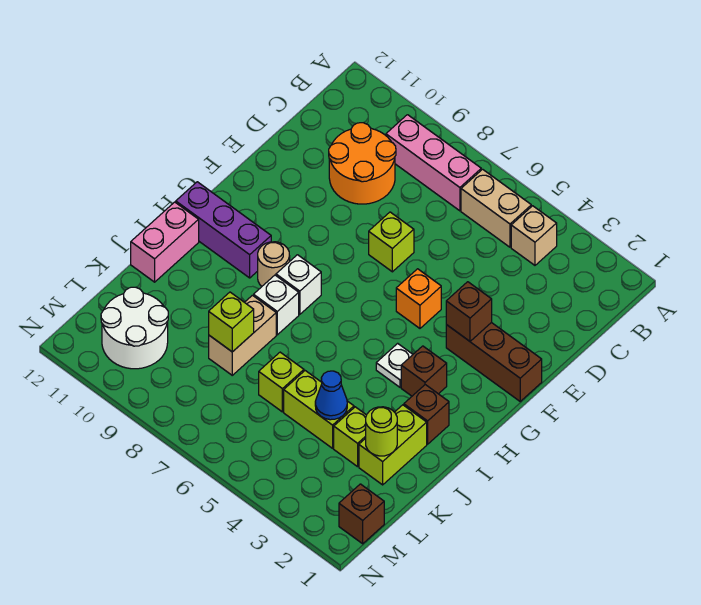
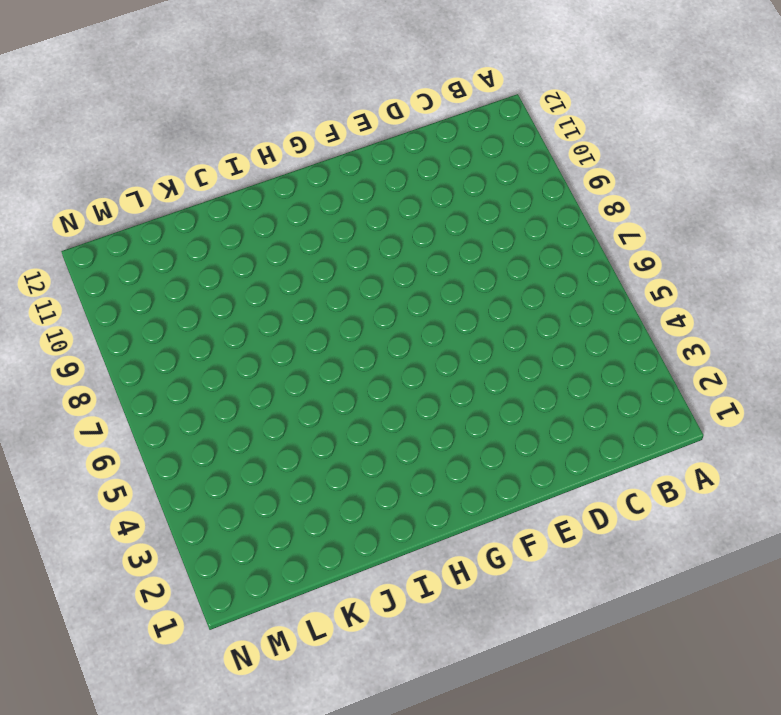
none -> tan brick B4 level 1
none -> tan brick B5:B6 level 1
none -> pink brick B7:B9 level 1

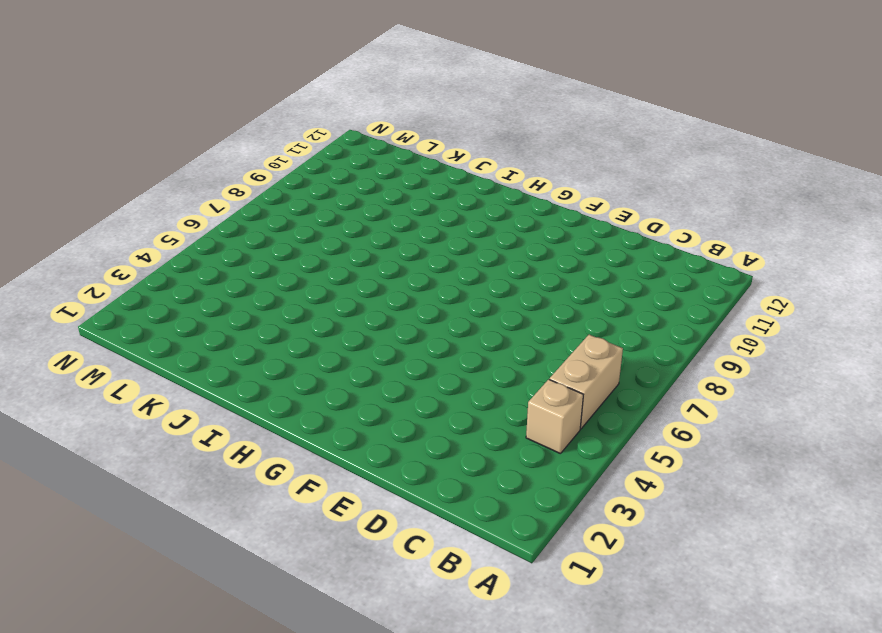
none -> pink brick B7:B9 level 1
none -> orange round brick C9:D10 level 1
none -> lime brick E7 level 1

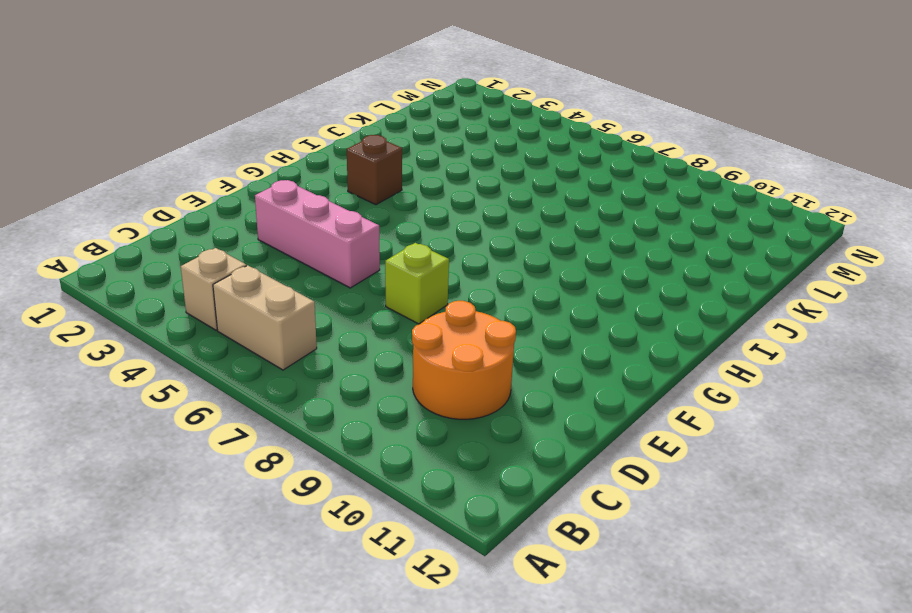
pink brick E3:E5 level 1 -> pink brick B7:B9 level 1
none -> brown brick F1:F3 level 1
none -> orange brick F5 level 1
none -> white plate H4 level 1

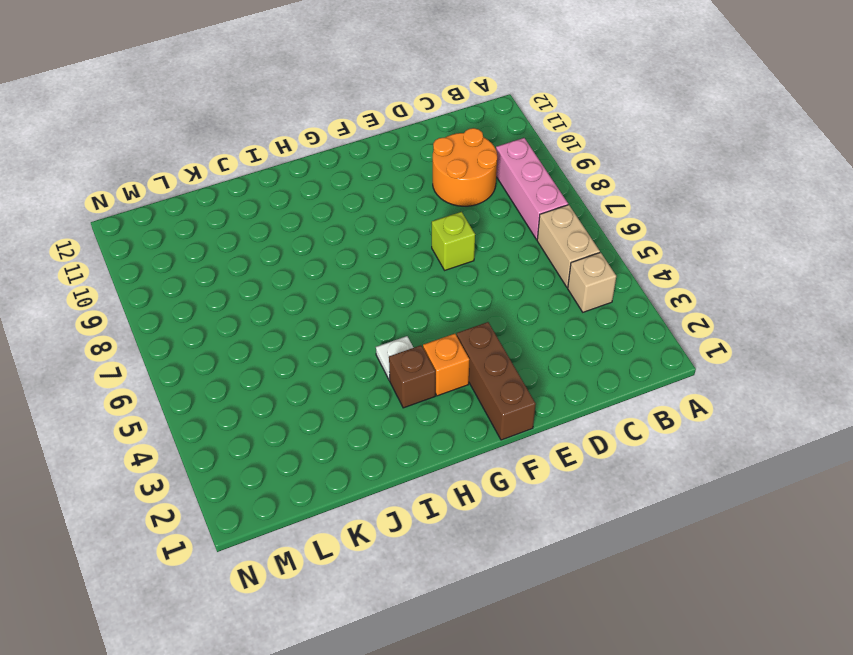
orange brick G3 level 1 -> orange brick F5 level 1
none -> white brick H8 level 1
none -> tan round brick H9 level 1
none -> purple brick H10:H12 level 1

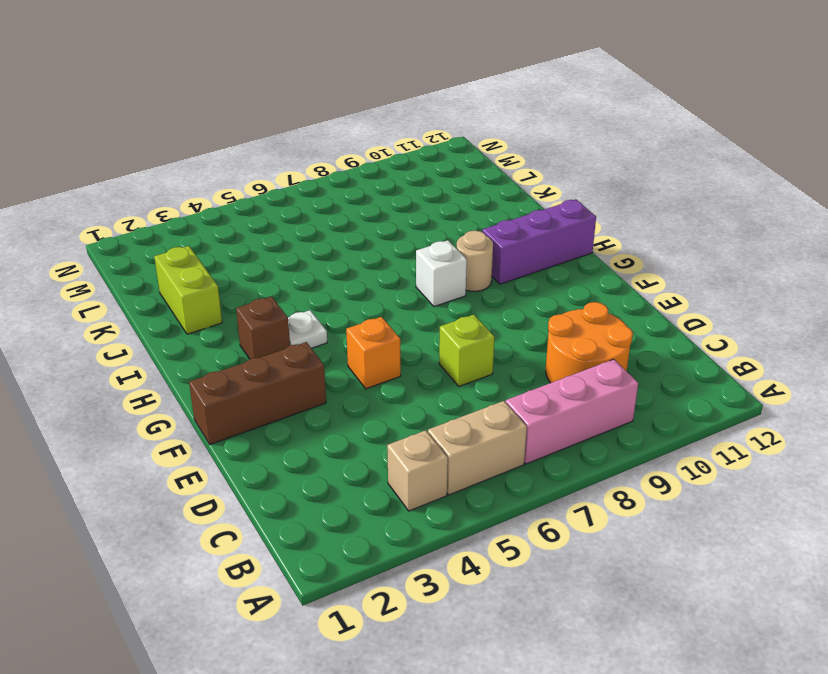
none -> brown brick I2 level 1
none -> white brick I8 level 1
none -> pink brick I12:J12 level 1

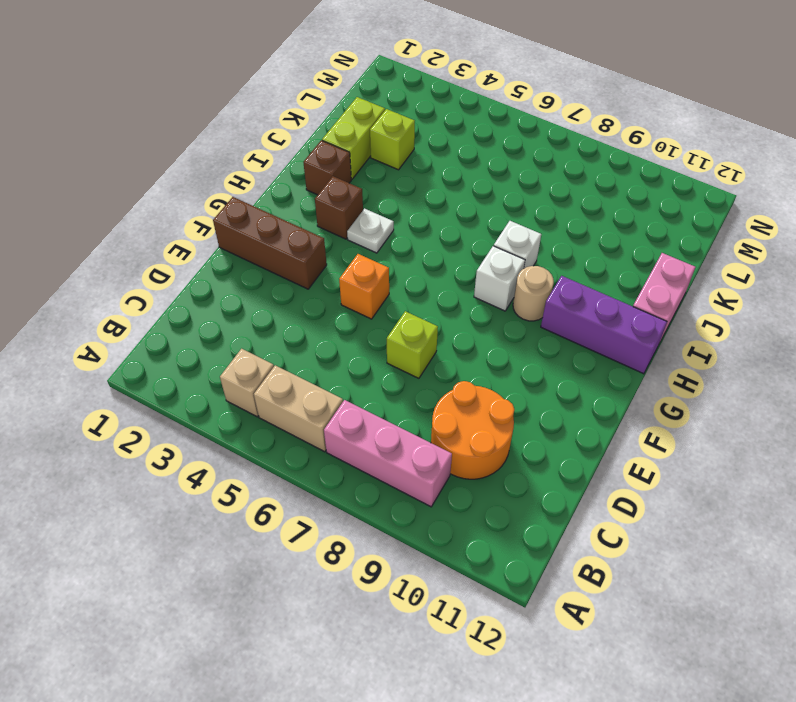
none -> tan brick J8:K8 level 1
none -> lime brick K4:K5 level 1
none -> lime brick K6 level 1

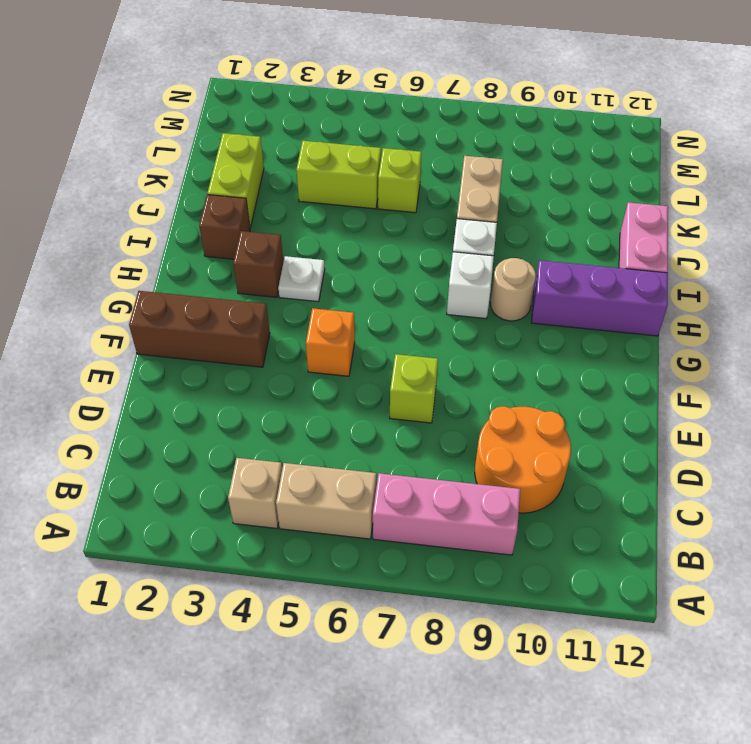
none -> lime brick K3 level 1
none -> white round brick L10:M11 level 1
none -> brown brick M1 level 1

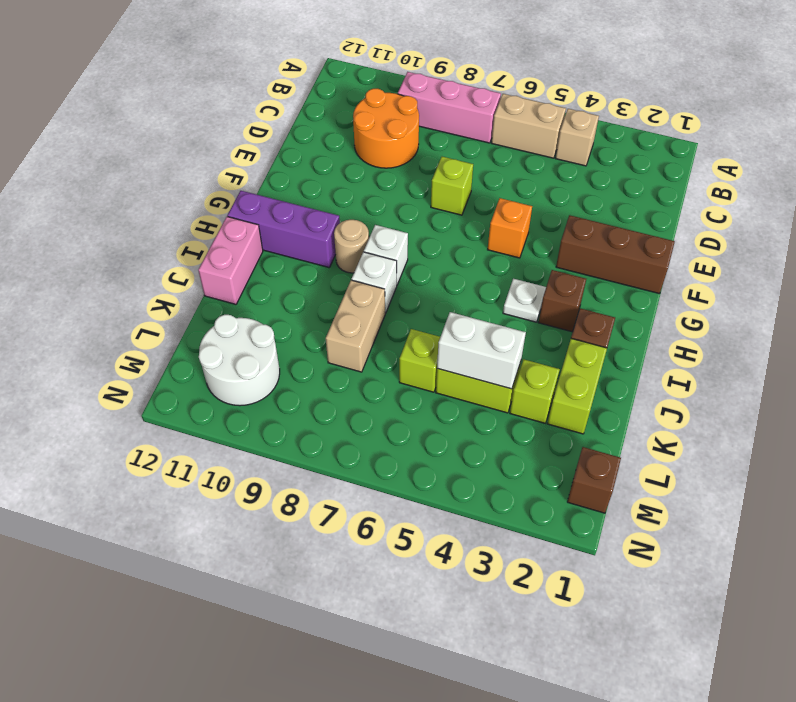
white brick K4:K5 level 2 -> blue cone K4 level 2
none -> brown brick F3 level 2
none -> lime round brick K2 level 2
none -> lime brick K8 level 2

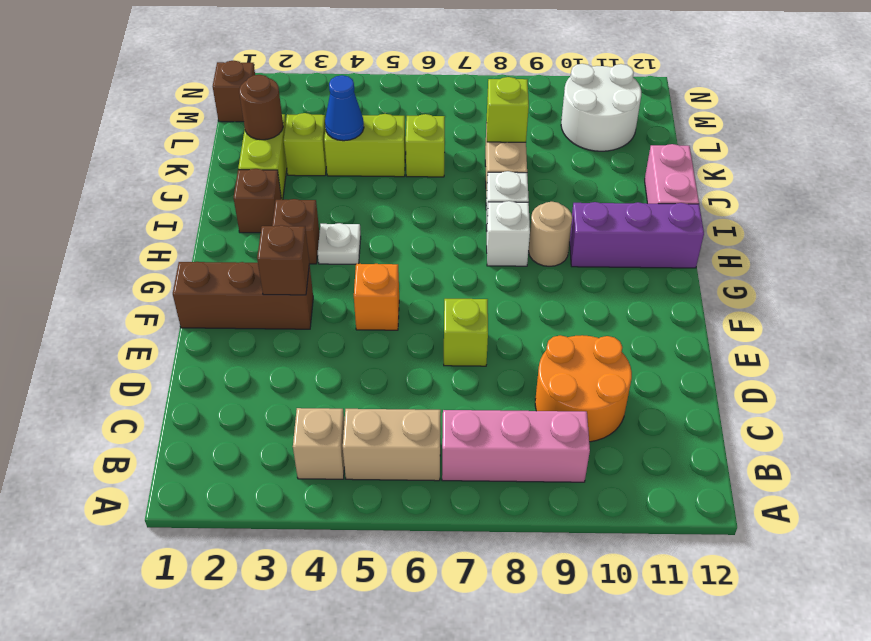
brown round brick K2 level 2 -> lime round brick K2 level 2

